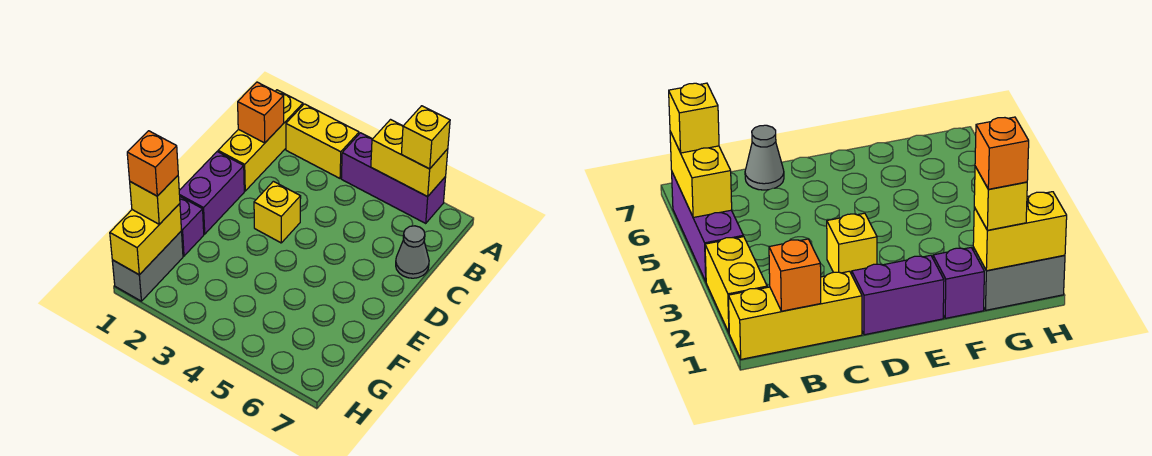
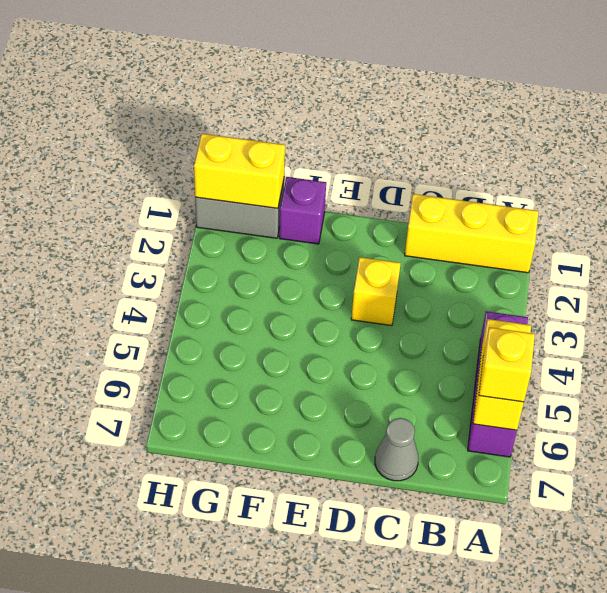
none -> yellow brick A2:A3 level 1
none -> purple brick D1:E1 level 1
none -> orange brick B1 level 2

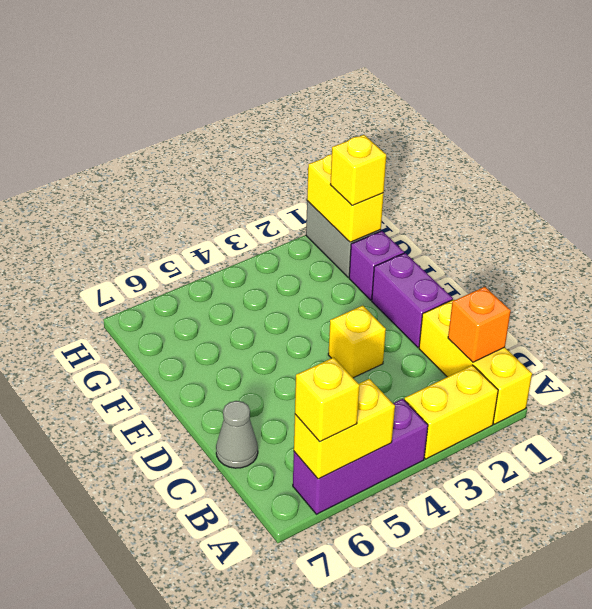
none -> orange brick G1 level 4

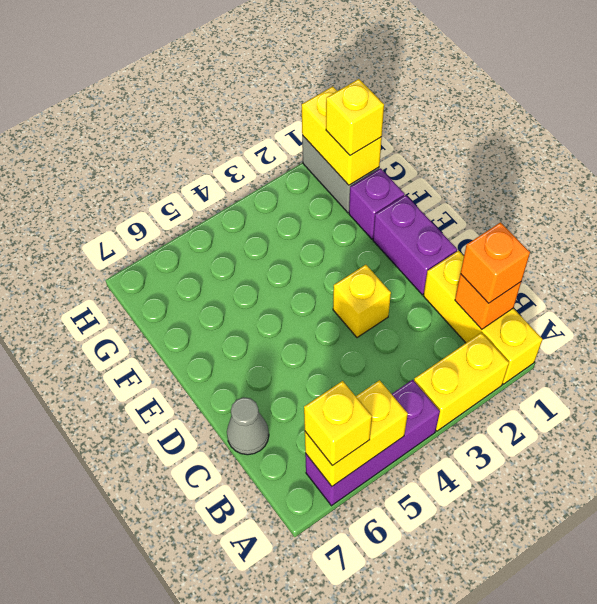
orange brick B1 level 3 -> orange brick G1 level 4

